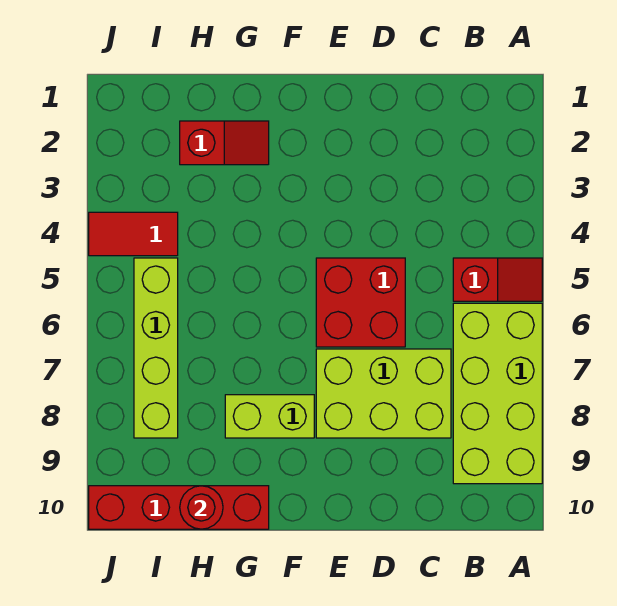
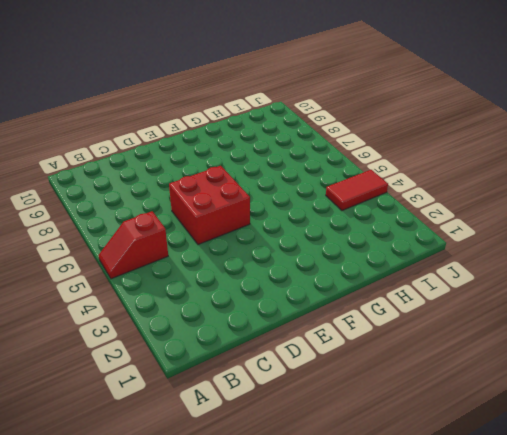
none -> lime brick A6:B9 level 1
none -> lime brick C7:E8 level 1

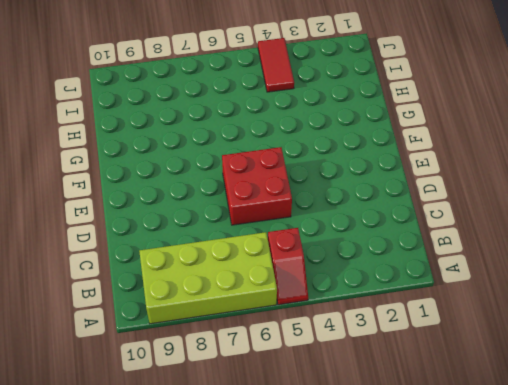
none -> lime brick C7:E8 level 1
none -> lime brick F8:G8 level 1

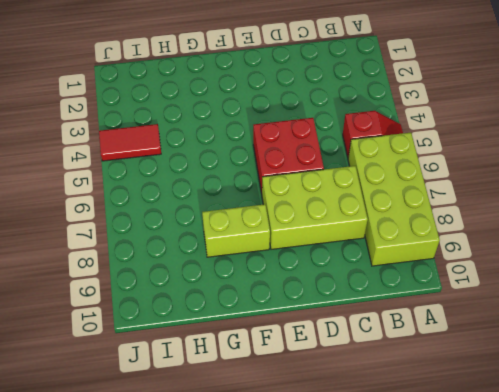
none -> red slope G2:H2 level 1 top H
none -> red brick G10:J10 level 1

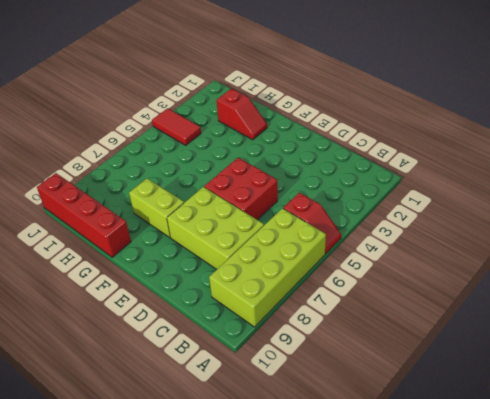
none -> lime brick I5:I8 level 1
none -> red round brick H10 level 2

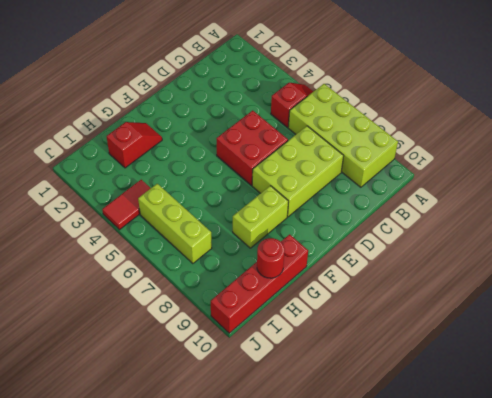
lime brick I5:I7 level 1 -> lime brick I5:I8 level 1

